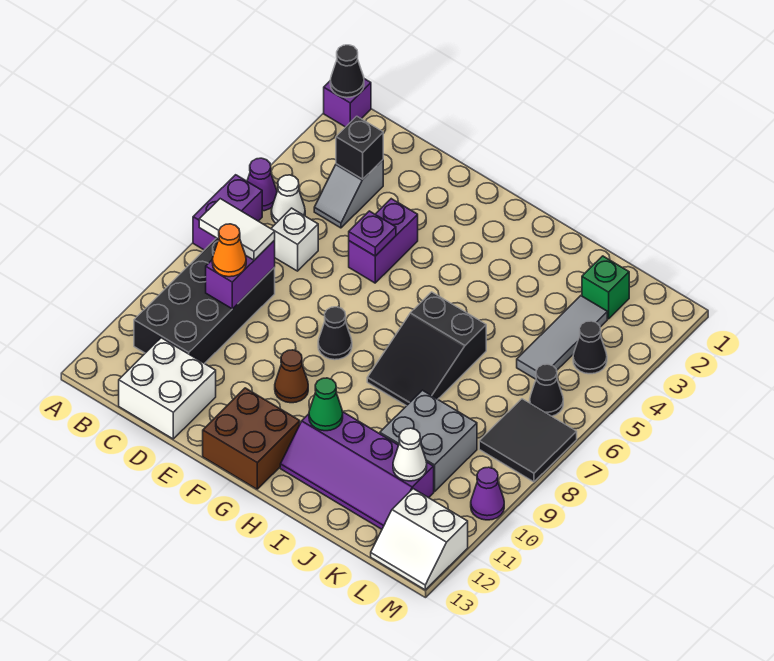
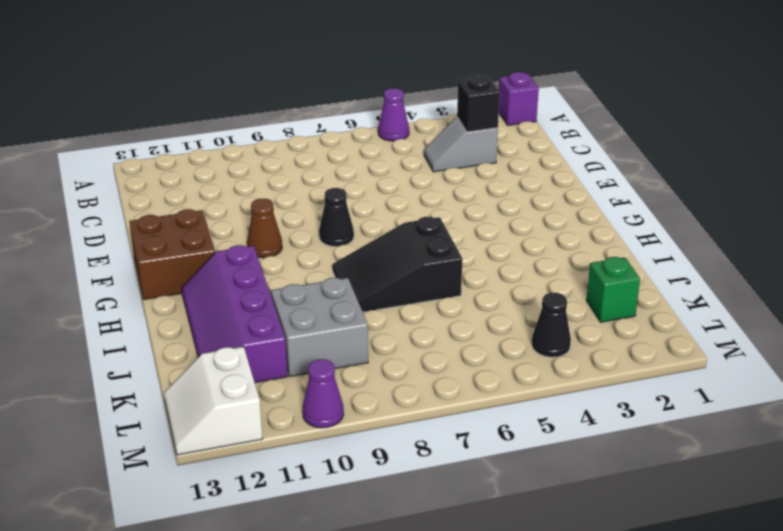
none -> purple brick A6:A7 level 1
none -> white cone B5 level 1
none -> black brick B8:C11 level 1
none -> white brick C6 level 1

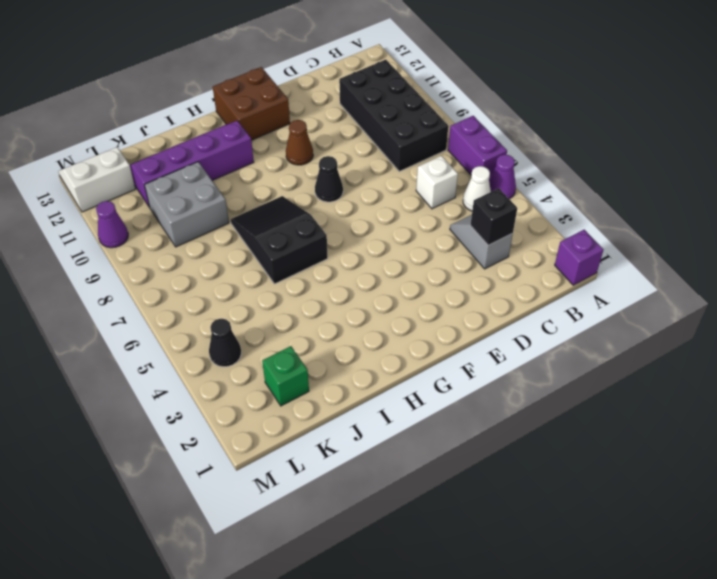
none -> white brick C12:D13 level 1
none -> purple brick E4:E5 level 1
none -> grey tile K3:K5 level 1
none -> black cone L6 level 1

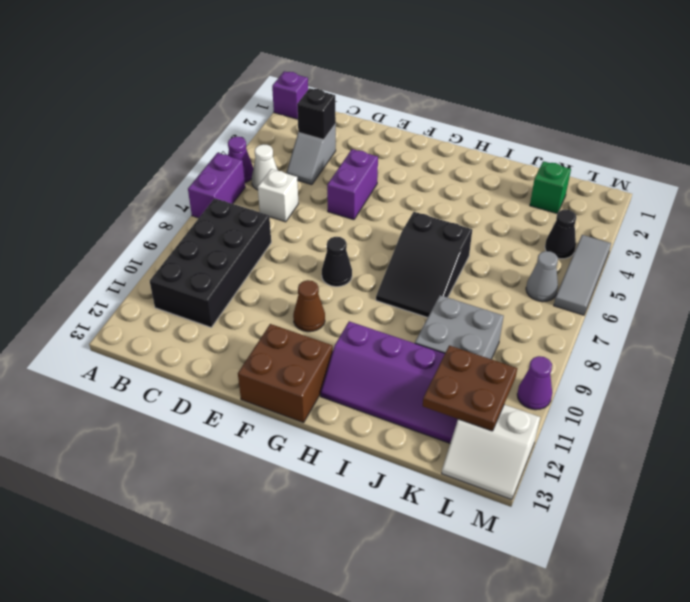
brown plate K11:L12 level 2 -> white cone K11 level 2
grey cone L6 level 1 -> black cone L6 level 1
grey tile M4:M6 level 1 -> grey tile K3:K5 level 1
none -> white brick C12:D13 level 1
none -> black tile L7:M8 level 1
none -> black cone A1 level 2
none -> purple brick C8:C9 level 2

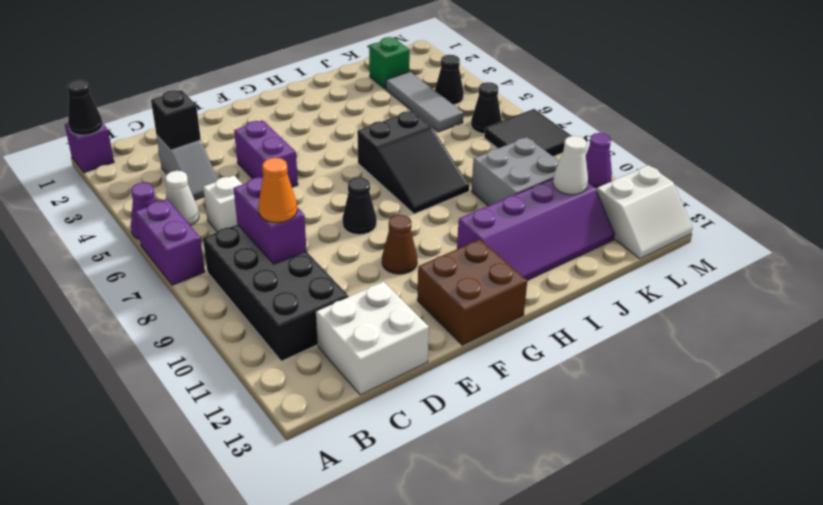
none -> purple plate E5 level 2
none -> green cone H11 level 2
none -> white tile B8:C8 level 3

